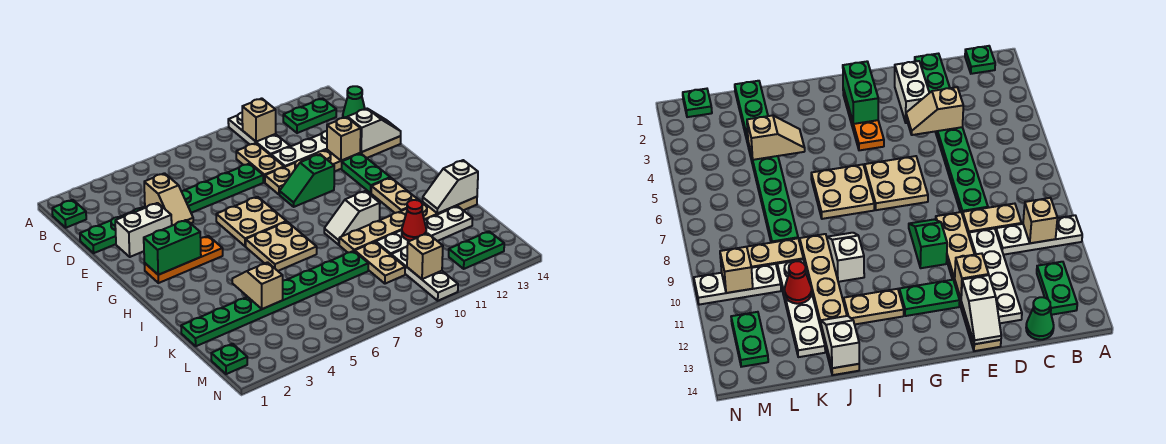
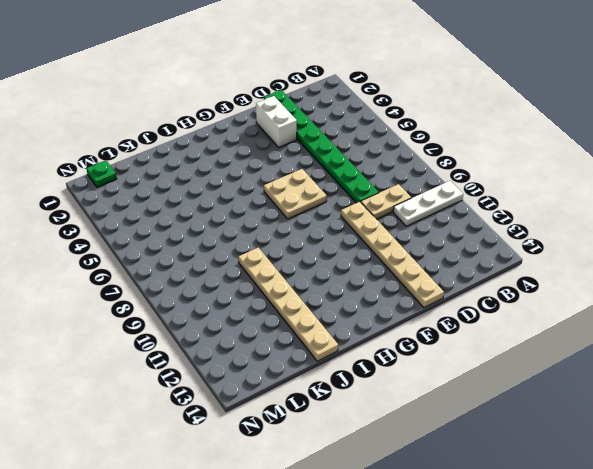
none -> green plate B1 level 1
none -> green plate B12:B13 level 1
none -> green cone C14 level 1
none -> white plate D10:D13 level 1

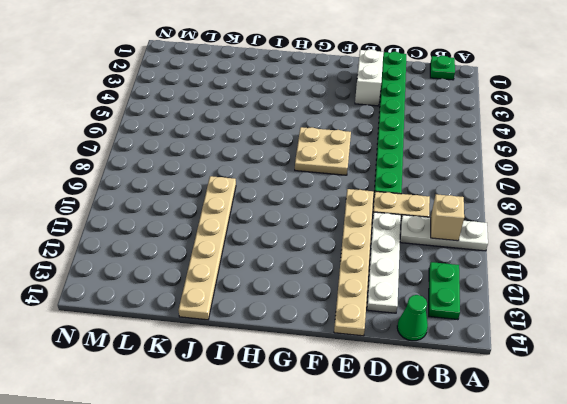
none -> green slope F9:F10 level 1 top 10
none -> green plate F12:G12 level 1
none -> orange plate G2:G4 level 1
none -> tan plate H6:I7 level 1

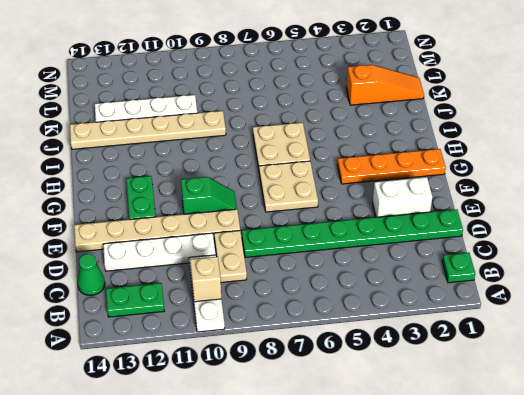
orange plate G1:G4 level 1 -> orange plate G2:G4 level 1
orange slope K1:K3 level 1 top 3 -> green plate K1:K8 level 1
none -> tan plate H12:I12 level 1
none -> white slope I9:I10 level 1 top 10
none -> tan plate K9:L9 level 1
none -> white plate L10:N10 level 1

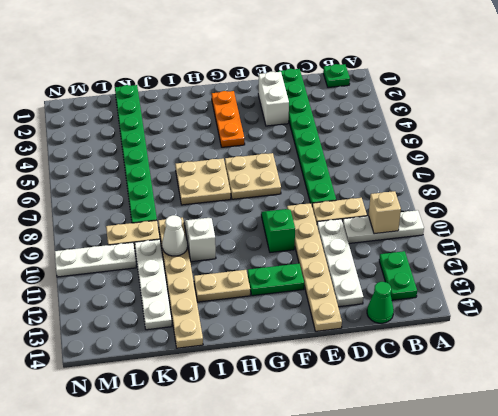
white cone J10 level 2 -> none
none -> green plate M1 level 1
none -> green plate M12:M13 level 1
none -> tan slope D4:E4 level 2 top D
none -> tan brick E12 level 2

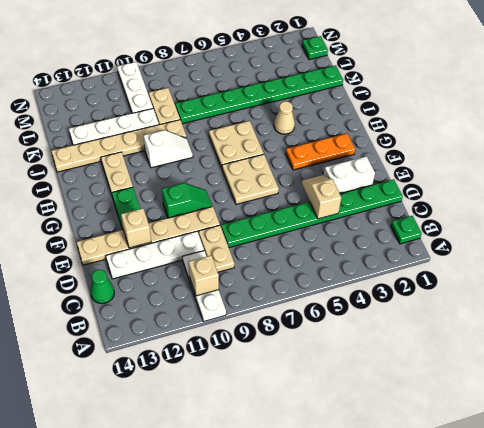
tan cone I4 level 1 -> none
none -> green plate B12:B13 level 1
none -> green plate M12:M13 level 1
none -> white slope E13:E14 level 2 top 13
none -> green brick G2:G3 level 2

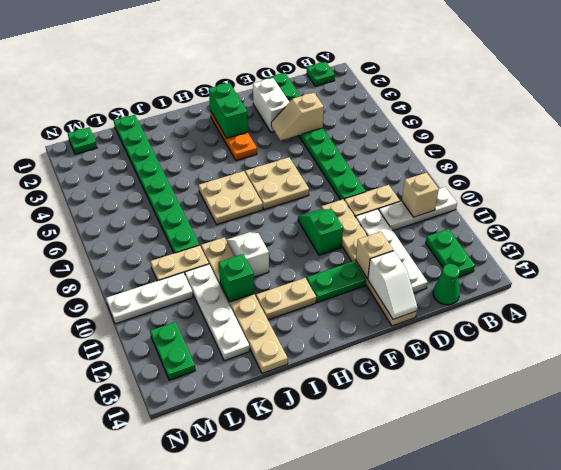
green brick J11 level 2 -> none
none -> tan slope J4:K4 level 2 top K
none -> white slope J13:J14 level 2 top 14
none -> red cone K11 level 2
none -> tan brick M10 level 2

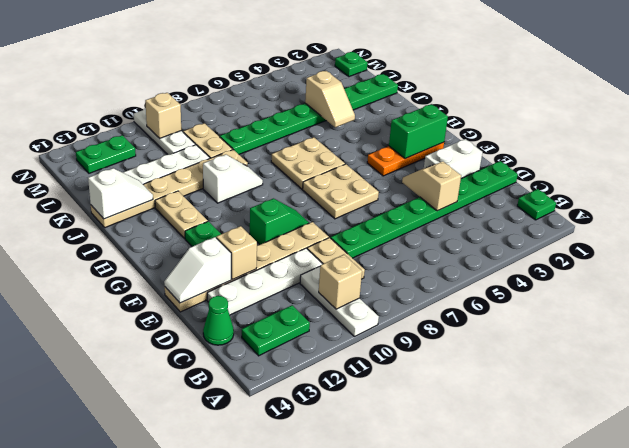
none -> red cone K11 level 2

